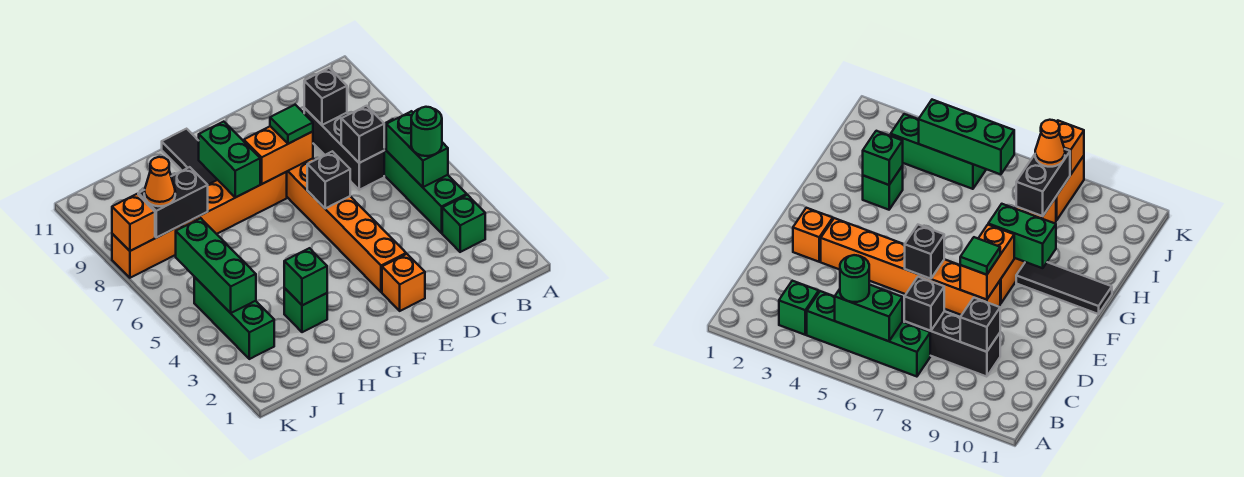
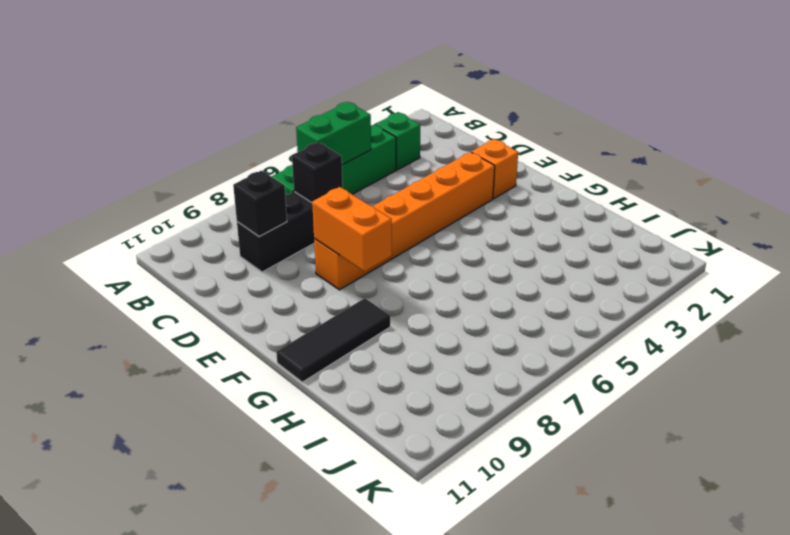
none -> orange brick F8:I8 level 1
none -> green brick H3 level 1
none -> green brick J3:J5 level 1

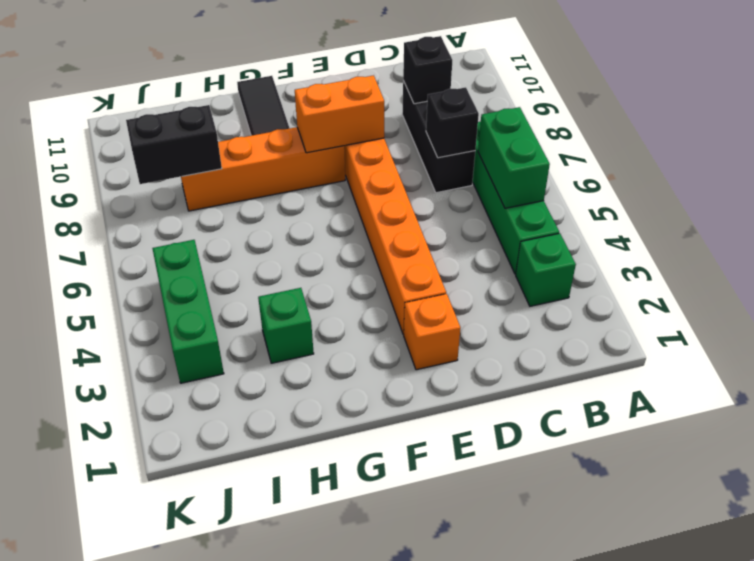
none -> orange brick J8:K8 level 1
none -> black brick E6 level 2
none -> green brick G8:G9 level 2

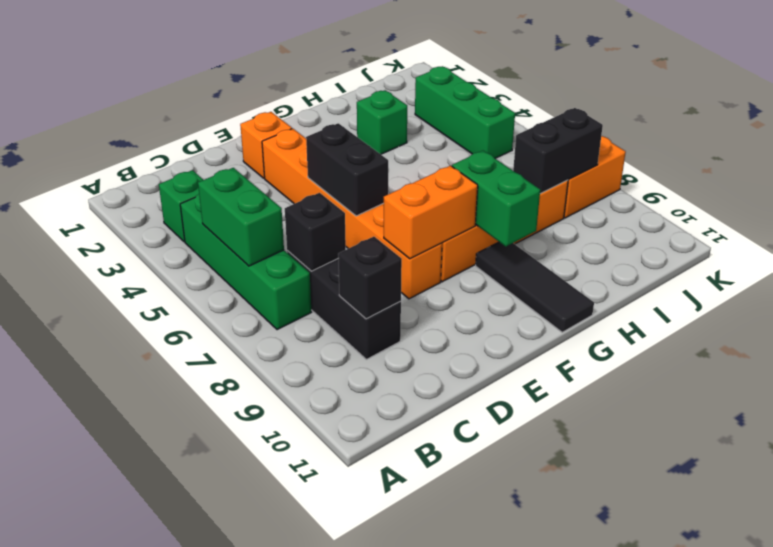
black brick E5:E6 level 2 -> black brick E6 level 2
none -> green brick H3 level 2
none -> green brick J4:J6 level 2
none -> orange brick K8 level 2

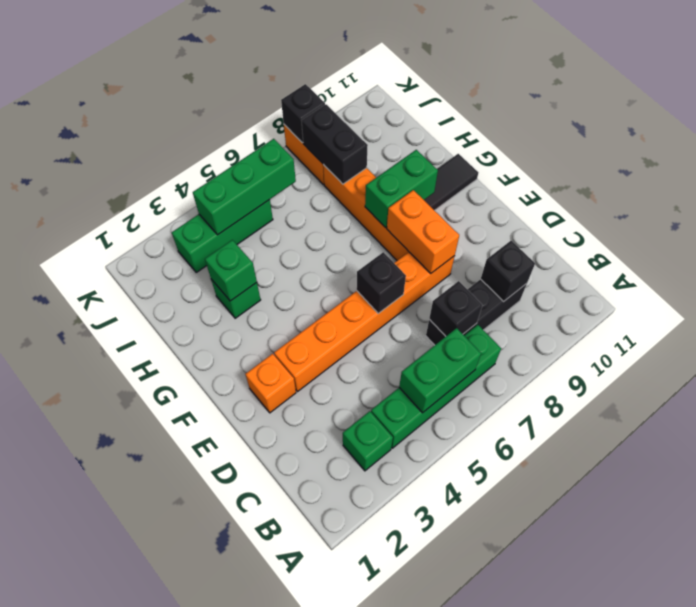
black brick K8 level 2 -> orange brick K8 level 2
none -> green round brick B5 level 3
none -> green tile E8 level 3
none -> orange cone J8 level 3

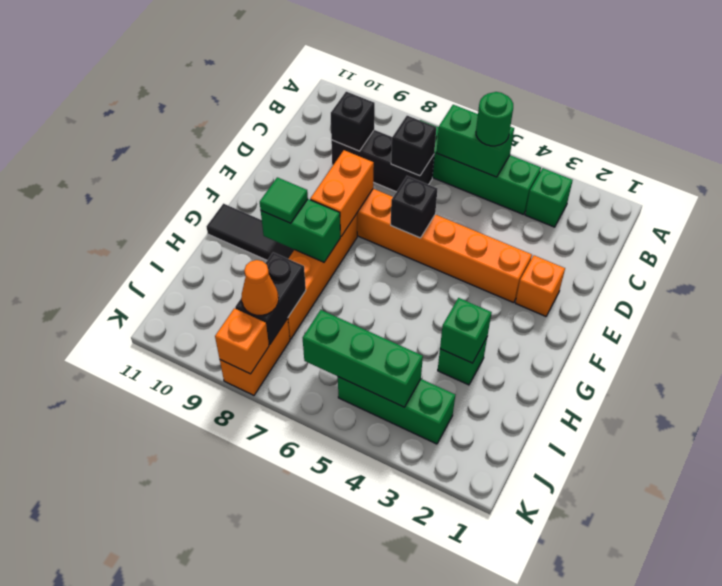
green tile G9 level 3 -> green tile E8 level 3

